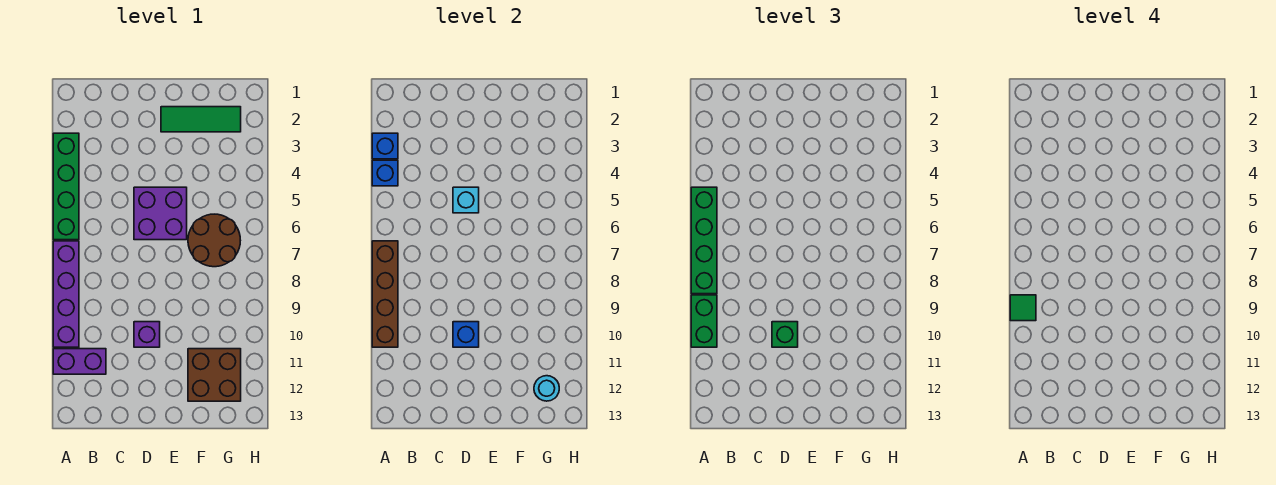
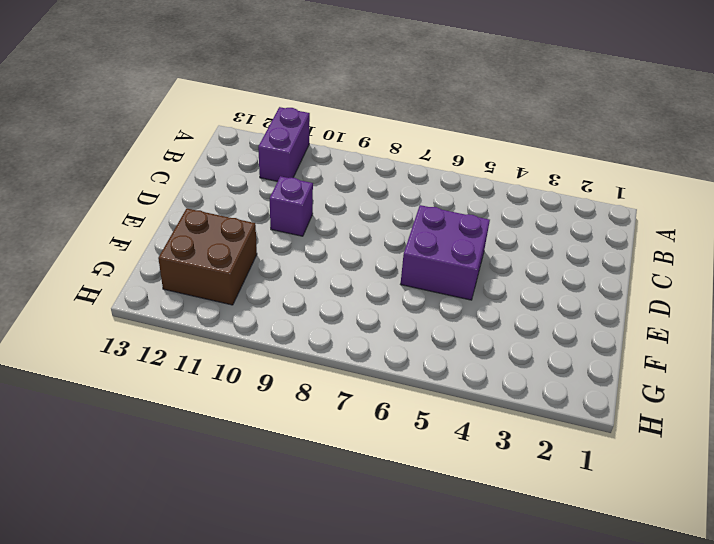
none -> green brick A3:A6 level 1
none -> purple brick A7:A10 level 1
none -> green tile E2:G2 level 1

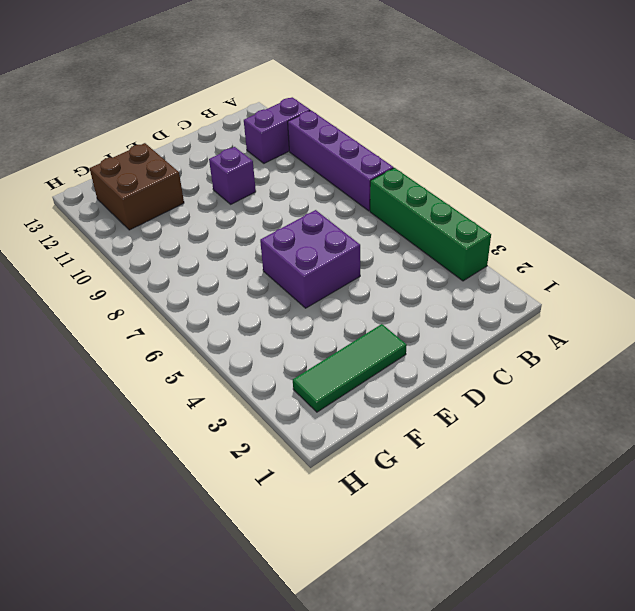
none -> brown round brick F6:G7 level 1
none -> blue brick A3 level 2
none -> blue brick A4 level 2

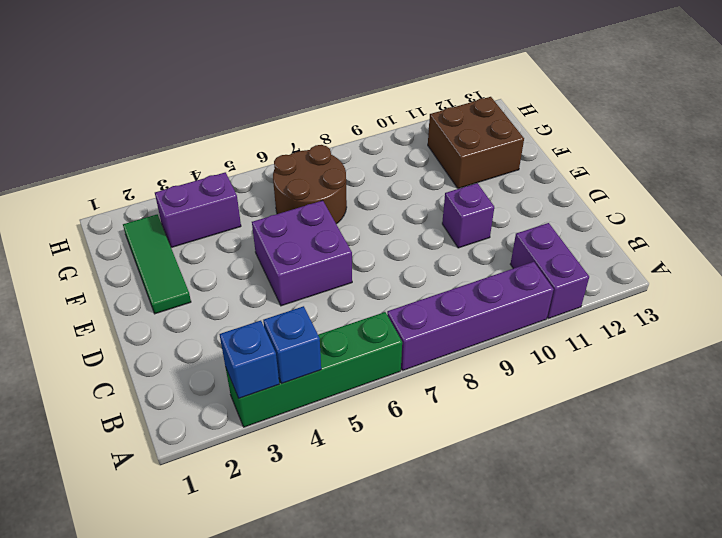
purple brick G3:G4 level 1 -> none
none -> brown brick A7:A10 level 2
none -> cyan brick D5 level 2
none -> blue brick D10 level 2

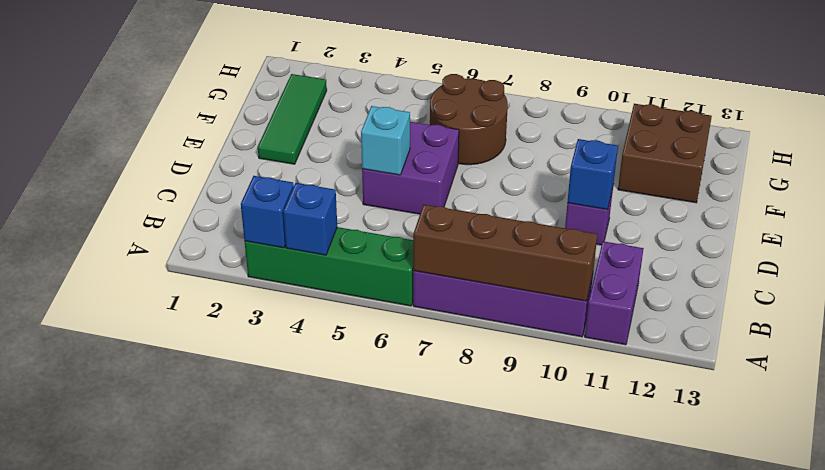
none -> cyan round brick G12 level 2
none -> green brick A5:A8 level 3
none -> green brick A9:A10 level 3

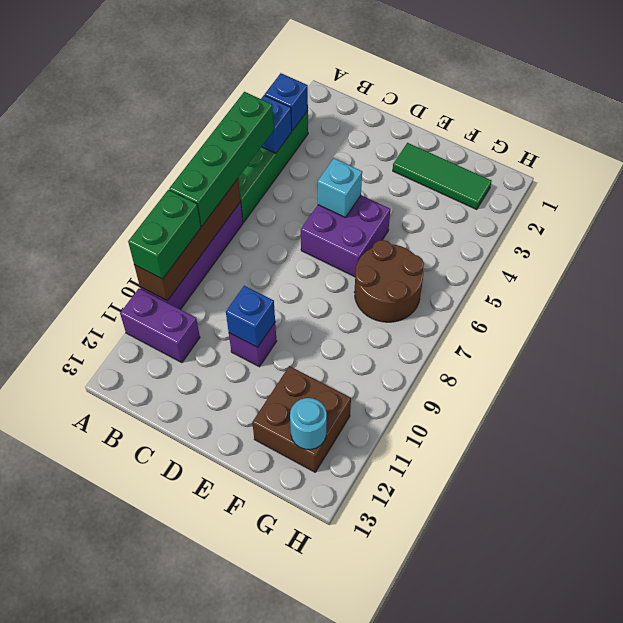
none -> green brick D10 level 3
none -> green tile A9 level 4

